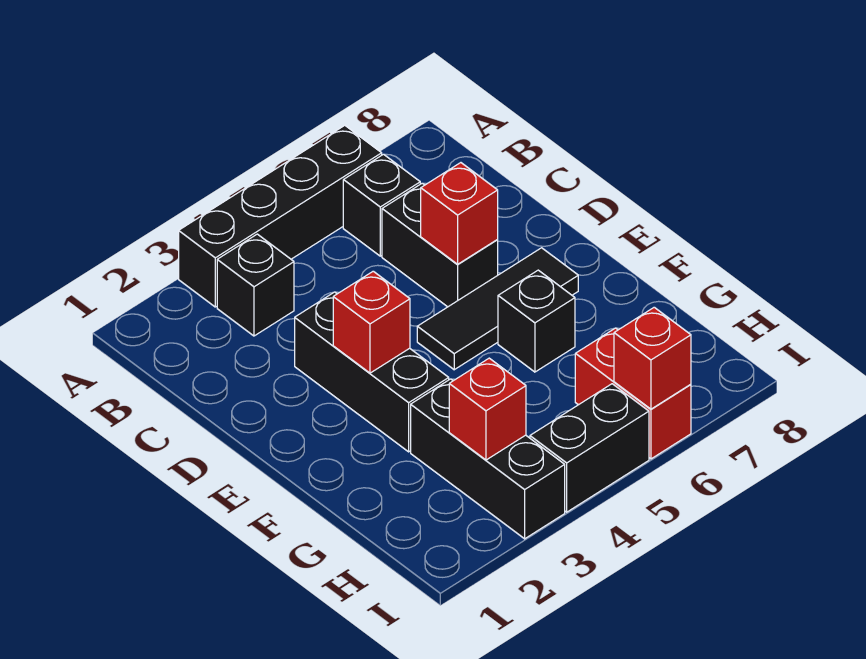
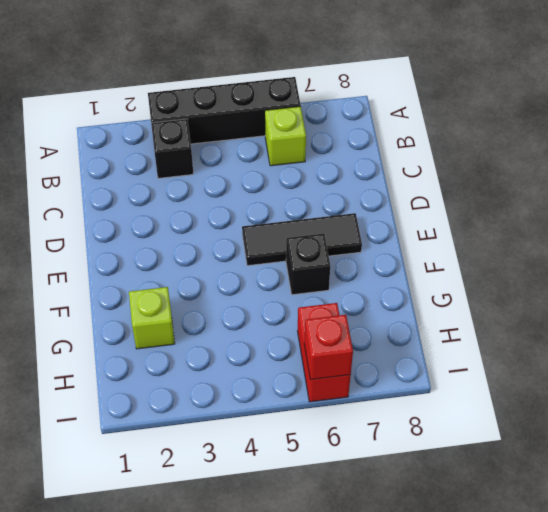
lime brick B6 level 1 -> black brick B6 level 1
lime brick G2 level 1 -> none
none -> black brick C6:D6 level 1
none -> black brick D3:F3 level 1
none -> black brick G3:I3 level 1

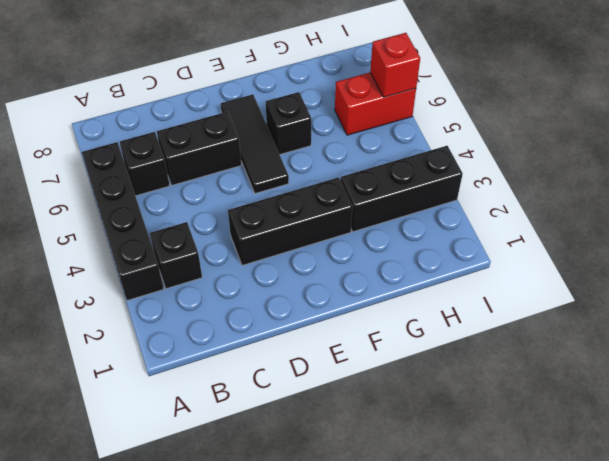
none -> black brick I4:I5 level 1
none -> red brick D6 level 2
none -> red brick E3 level 2

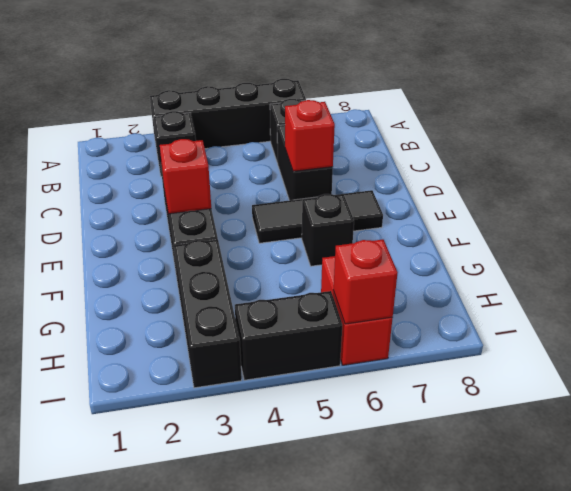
none -> red brick H3 level 2

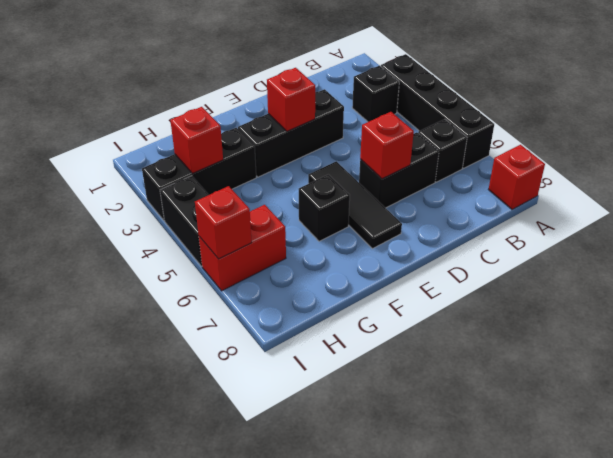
red brick A8 level 1 -> none

